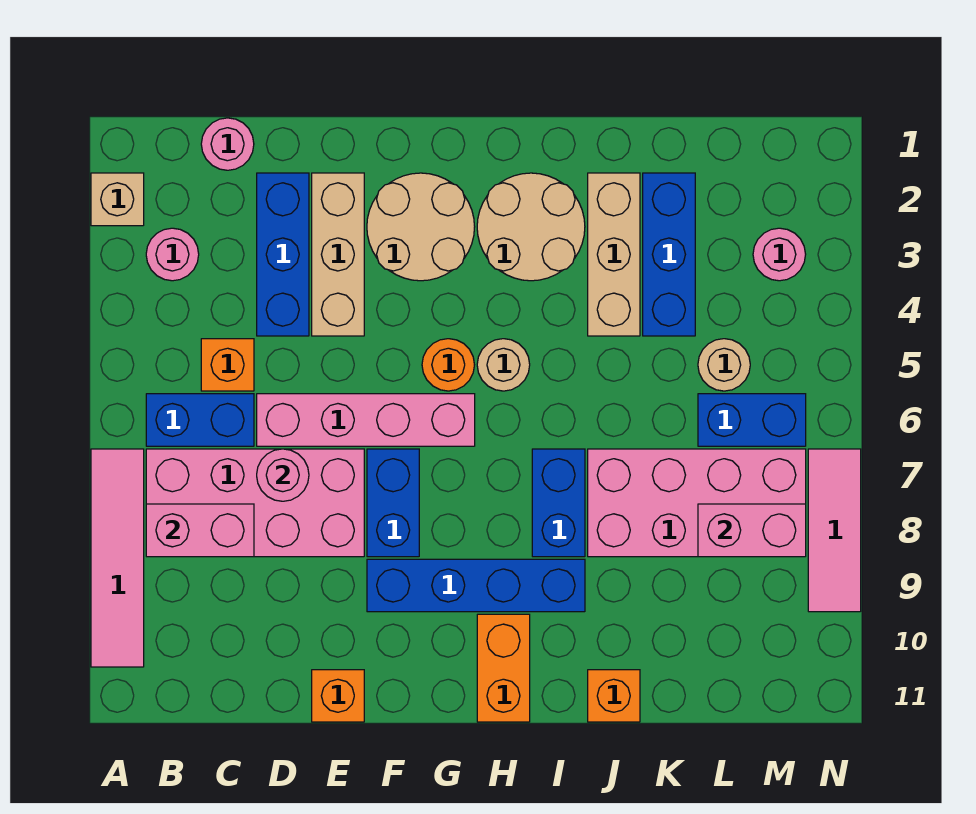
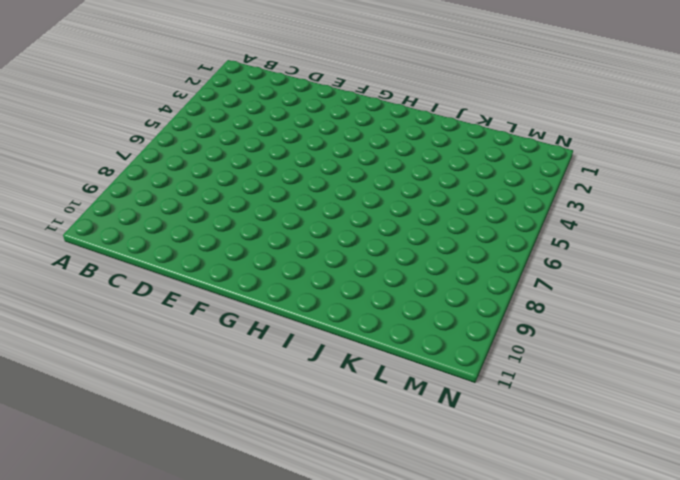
none -> tan brick A2 level 1
none -> pink tile A7:A10 level 1
none -> pink round brick B3 level 1
none -> blue brick B6:C6 level 1

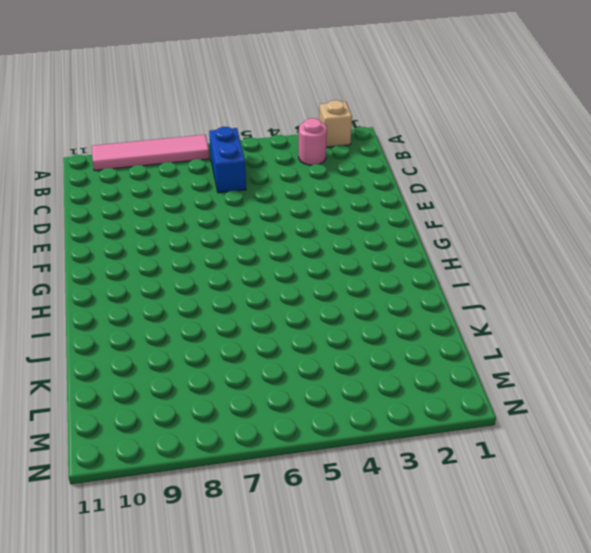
none -> pink brick B7:E8 level 1
none -> pink round brick C1 level 1
none -> orange brick C5 level 1
none -> blue brick D2:D4 level 1

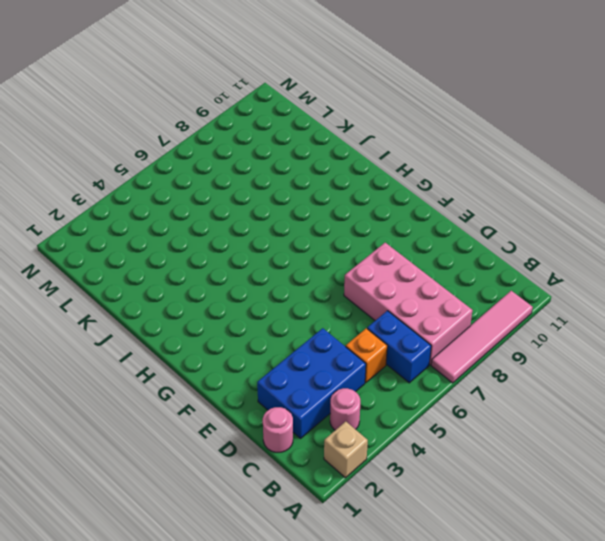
blue brick C2:D4 level 1 -> blue brick D2:D4 level 1
none -> pink brick D6:G6 level 1
none -> tan brick E2:E4 level 1
none -> orange brick E11 level 1
none -> tan round brick F2:G3 level 1

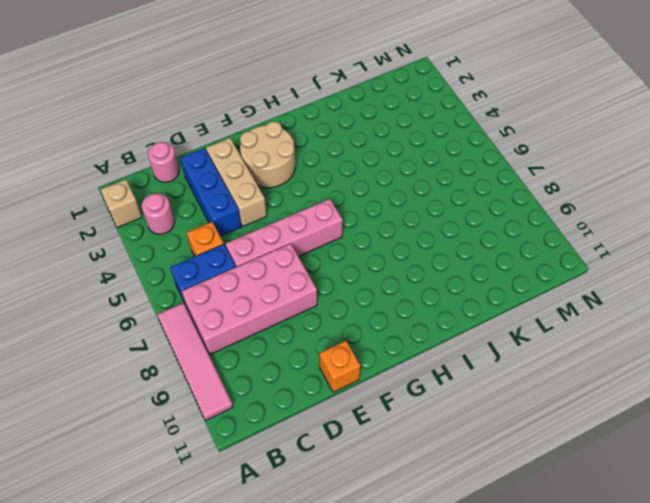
none -> blue brick F7:F8 level 1
none -> blue brick F9:I9 level 1
none -> orange round brick G5 level 1
none -> tan round brick H2:I3 level 1

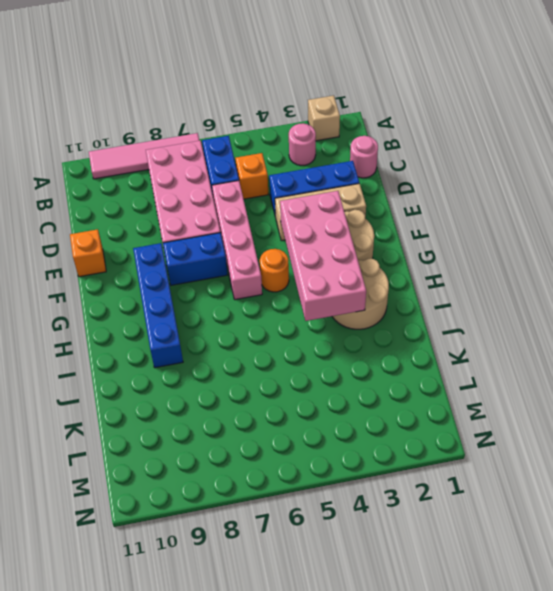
pink brick F3:I4 level 2 -> pink brick J7:M8 level 1
none -> tan round brick H5 level 1
none -> orange brick H10:H11 level 1
none -> blue brick I7:I8 level 1
none -> tan brick J2:J4 level 1

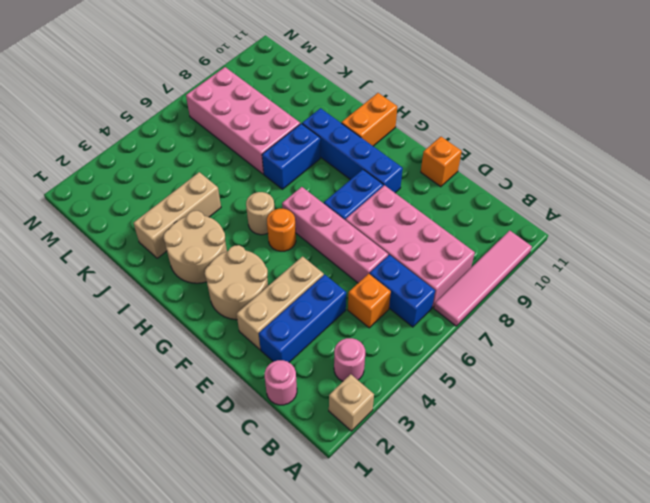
none -> orange brick J11 level 1
none -> blue brick K2:K4 level 1
none -> tan round brick L5 level 1
none -> blue brick L6:M6 level 1

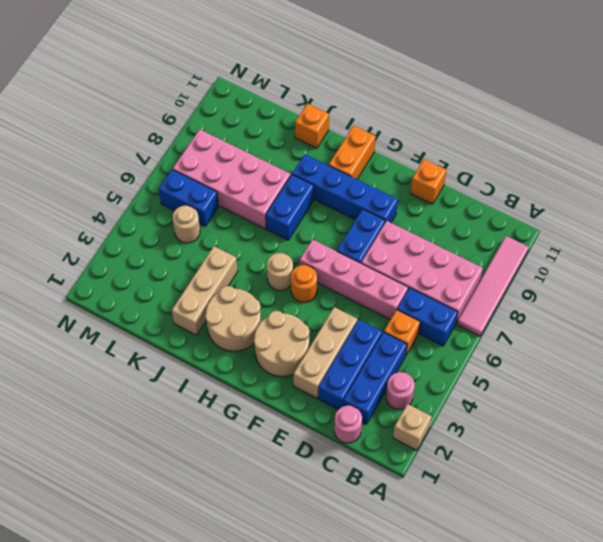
blue brick C2:C4 level 1 -> blue brick K2:K4 level 1
none -> pink round brick M3 level 1
none -> pink tile N7:N9 level 1
none -> pink brick B8:C8 level 2
none -> pink round brick D7 level 2

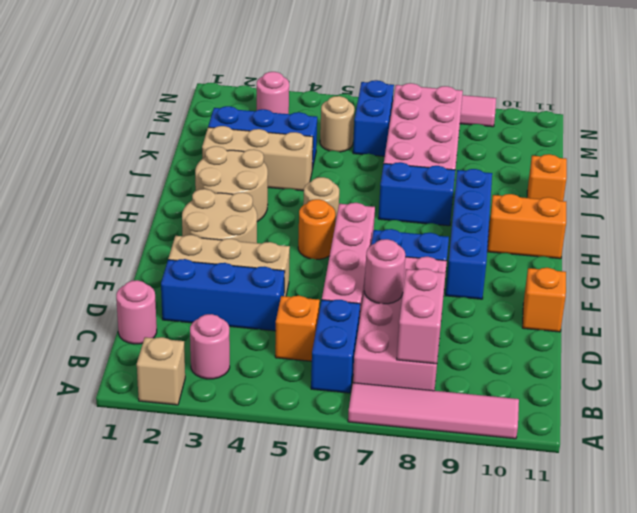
none -> pink brick L8:M8 level 2

